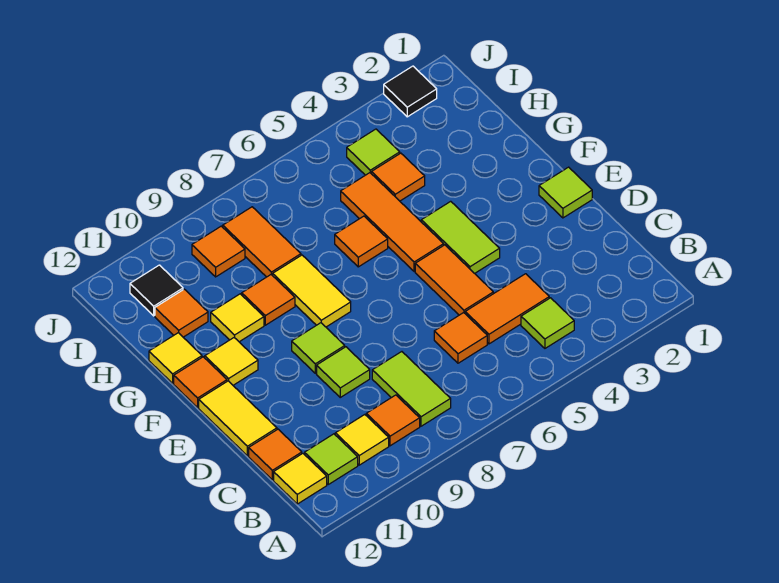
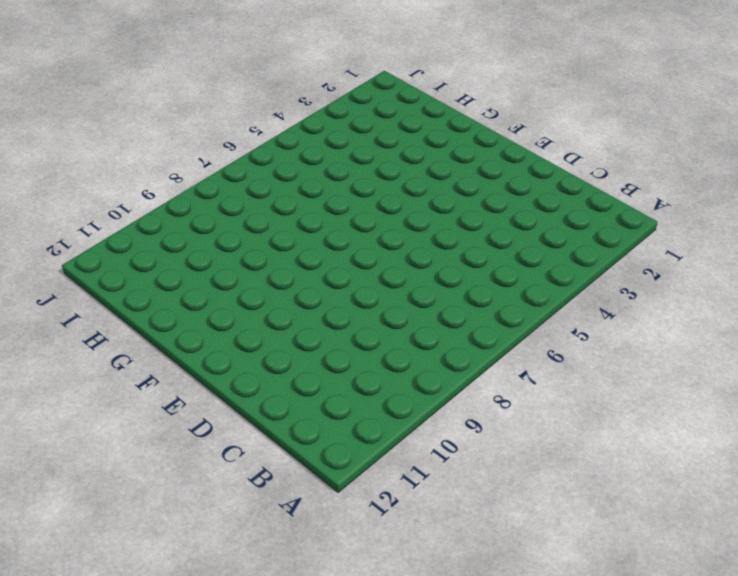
none -> lime tile B4 level 1
none -> lime tile B8:C8 level 1
none -> orange tile B9 level 1
none -> yellow tile B10 level 1

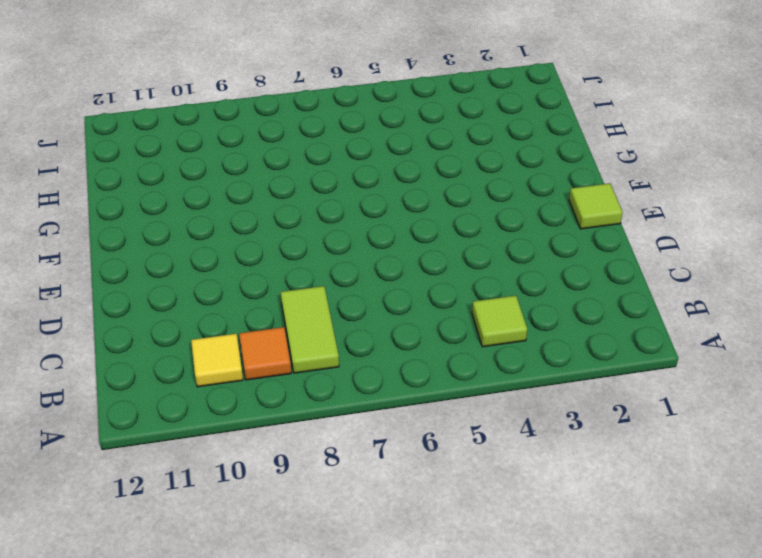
none -> lime tile B11 level 1
none -> yellow tile B12 level 1
none -> orange tile C4:C5 level 1
none -> orange tile C6 level 1

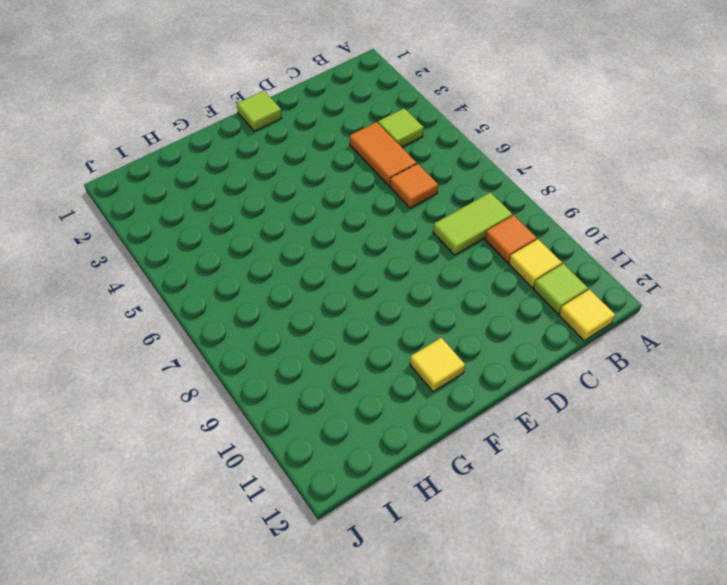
none -> orange tile C12 level 1
none -> orange tile D5:E5 level 1
none -> lime tile D9 level 1
none -> yellow tile D12:E12 level 1

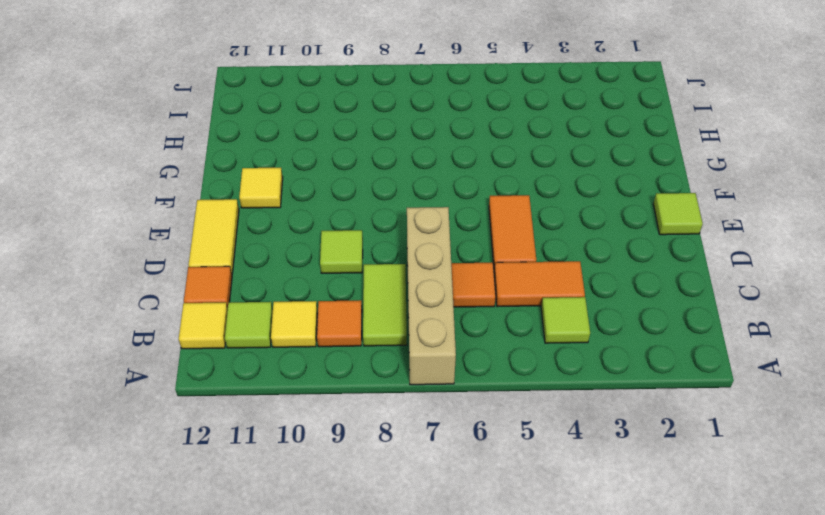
tan brick A7:D7 level 1 -> none
none -> lime tile E4:F4 level 1
none -> lime tile E9 level 1
none -> orange tile F5:H5 level 1
none -> yellow tile F8:G8 level 1

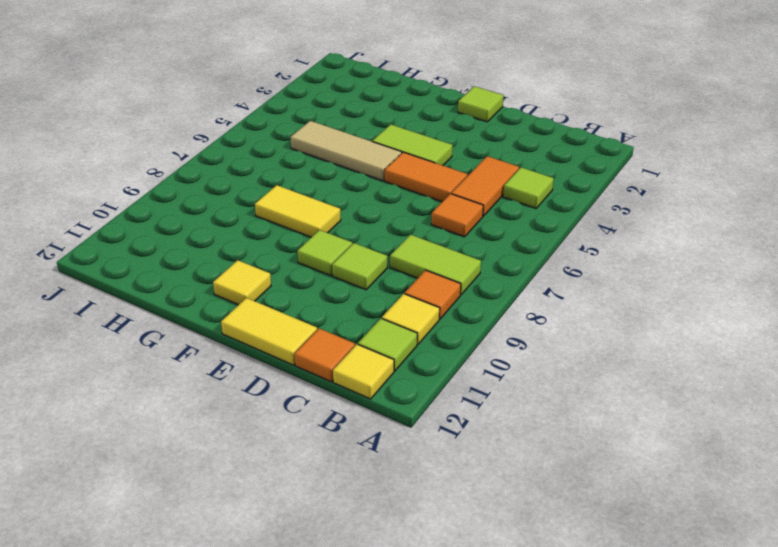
tan tile F5:H5 level 1 -> orange tile F5:H5 level 1
none -> orange tile F12 level 1
none -> orange tile G6 level 1
none -> orange tile G9 level 1
none -> yellow tile G10 level 1

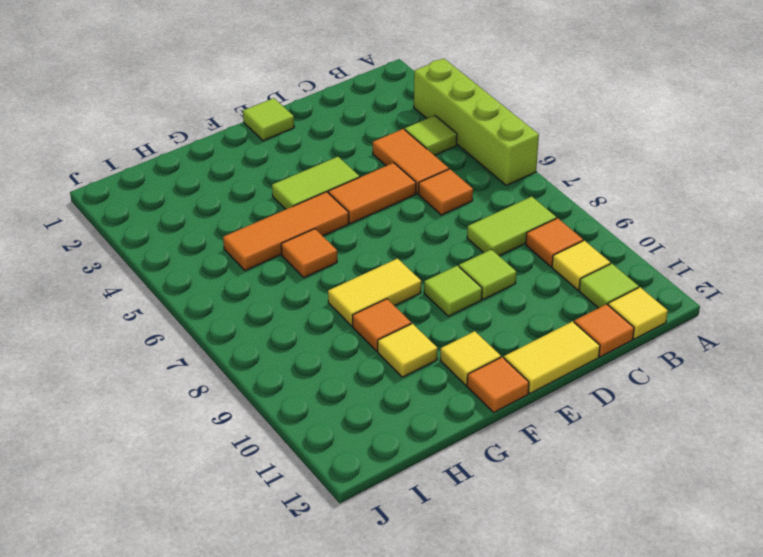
lime brick A3:A6 level 1 -> none
none -> yellow tile G12 level 1
none -> orange tile H4 level 1
none -> orange tile H8:I8 level 1
none -> orange tile H11 level 1

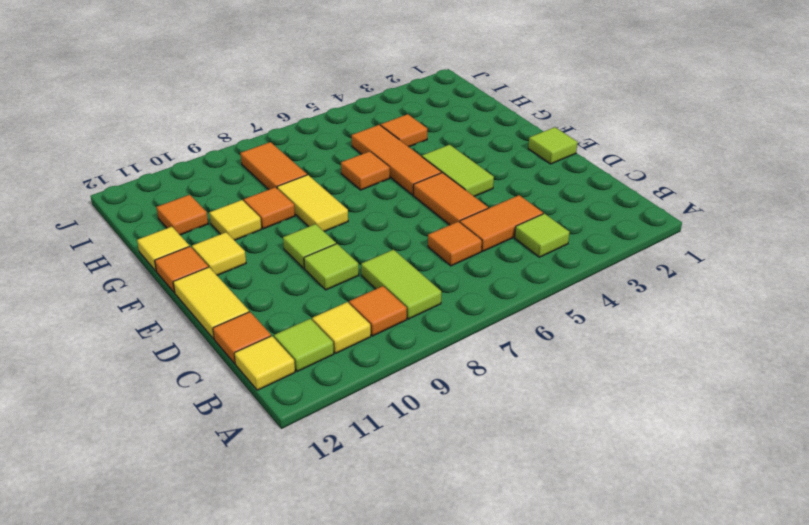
none -> lime tile I4 level 1
none -> orange tile I9 level 1
none -> black tile I11 level 1
none -> black tile J2 level 1

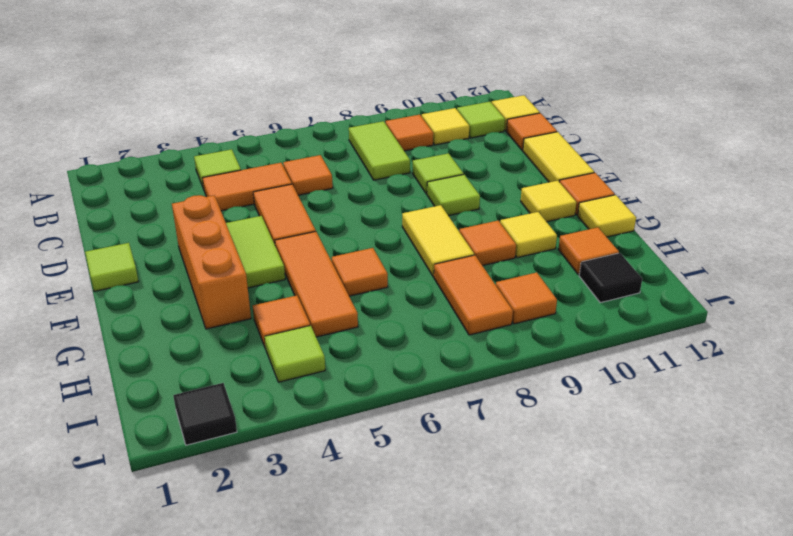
orange brick E3:G3 level 1 -> none

